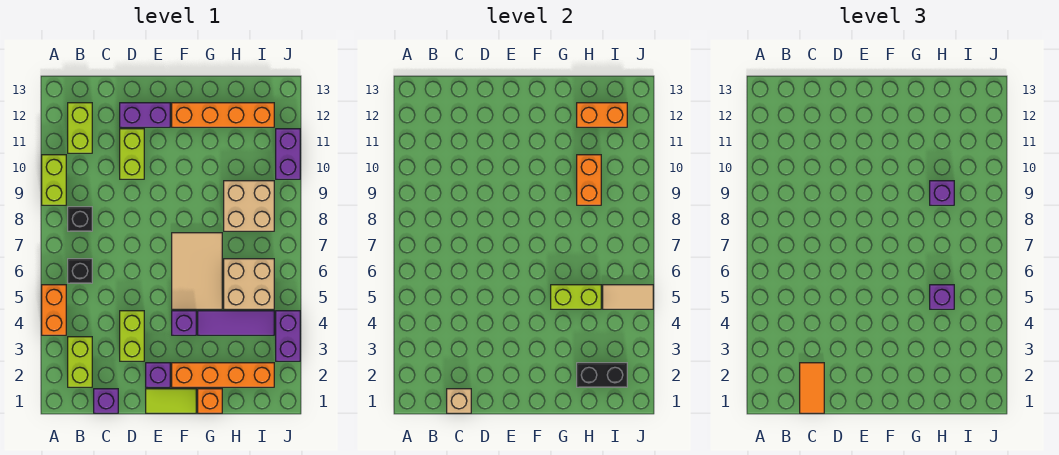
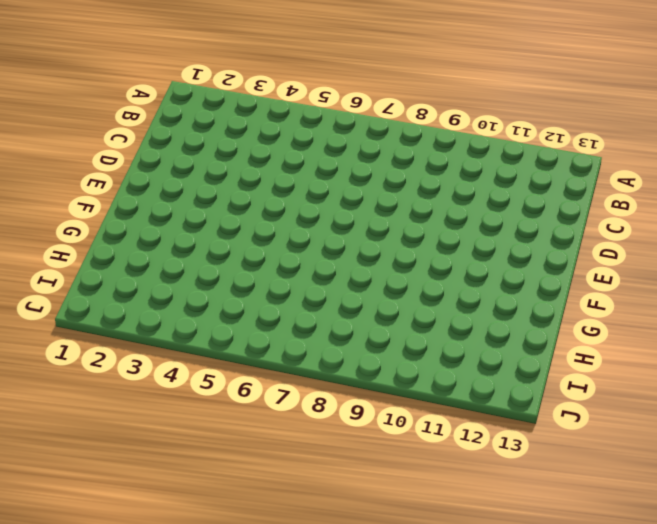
none -> orange brick A4:A5 level 1
none -> lime brick A9:A10 level 1
none -> lime brick B2:B3 level 1
none -> black brick B6 level 1

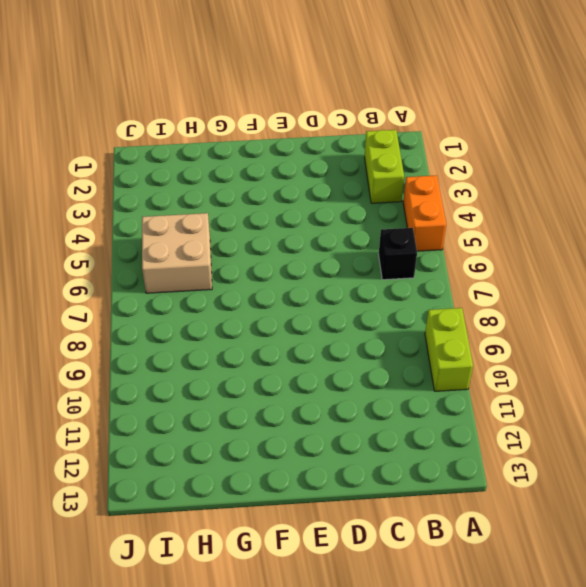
none -> black brick B8 level 1
none -> lime brick B11:B12 level 1
none -> purple brick C1 level 1
none -> lime brick D3:D4 level 1

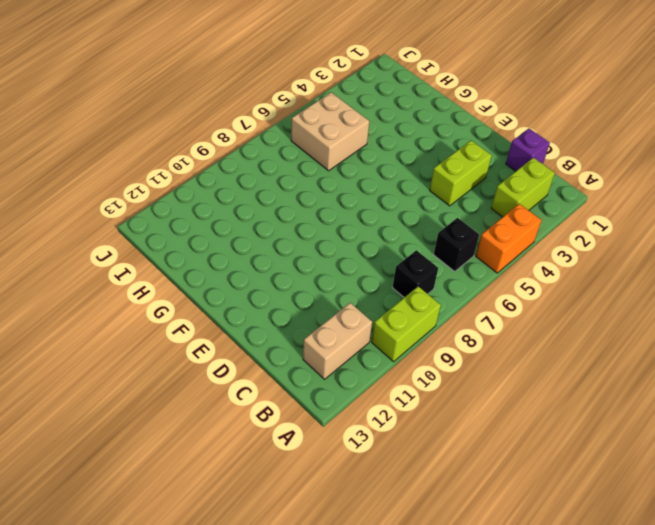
tan brick B11:B12 level 1 -> lime brick B11:B12 level 1
none -> lime brick D10:D11 level 1
none -> purple brick D12:E12 level 1
none -> lime tile E1:F1 level 1
none -> purple brick E2 level 1

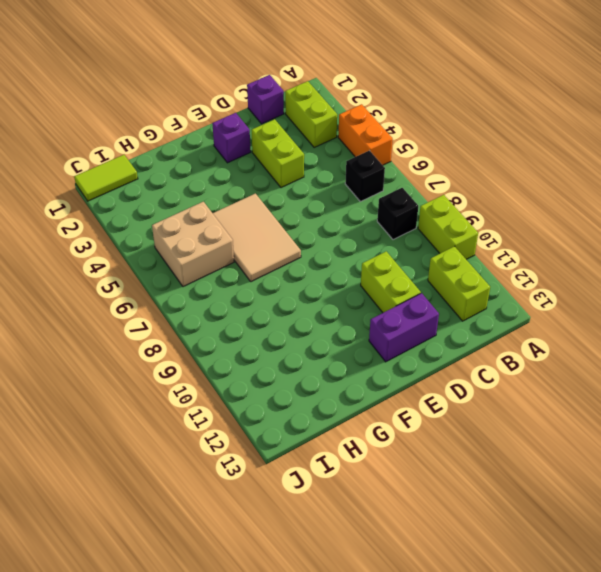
lime tile I1:J1 level 1 -> lime tile E1:F1 level 1
none -> orange brick F2:I2 level 1
none -> purple brick F4 level 1
none -> orange brick F12:I12 level 1
none -> orange brick G1 level 1

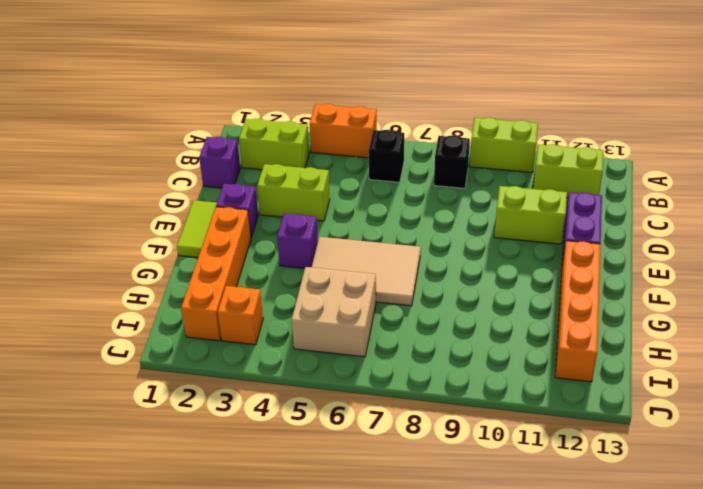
orange brick I3 level 1 -> orange brick G1 level 1
none -> purple tile G4:I4 level 1
none -> tan brick H8:I9 level 1
none -> purple brick J3:J4 level 1
none -> purple brick J10:J11 level 1

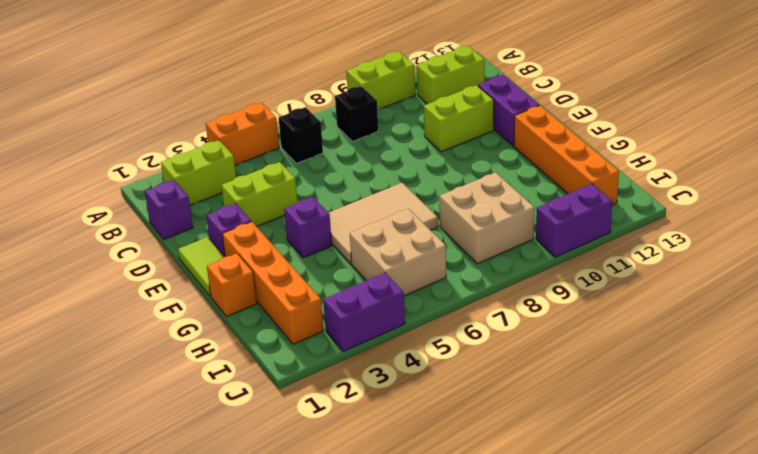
none -> purple tile G4:I4 level 1
none -> tan brick C1 level 2
none -> lime brick G5:H5 level 2
none -> black brick H2:I2 level 2

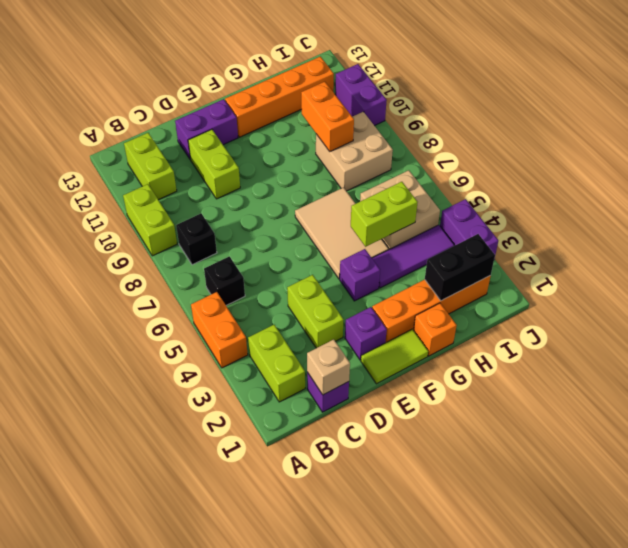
none -> orange brick H12:I12 level 2
none -> tan tile I5:J5 level 2
none -> orange tile C1:C2 level 3
none -> purple brick H5 level 3

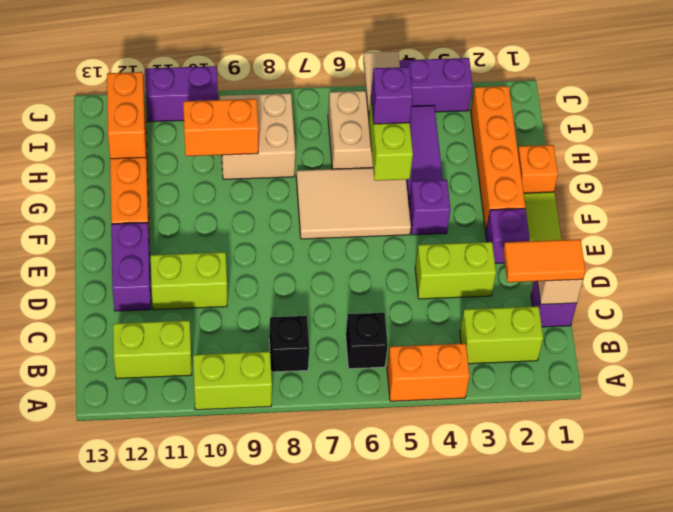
none -> black brick H2:I2 level 2
none -> purple brick H9 level 3

